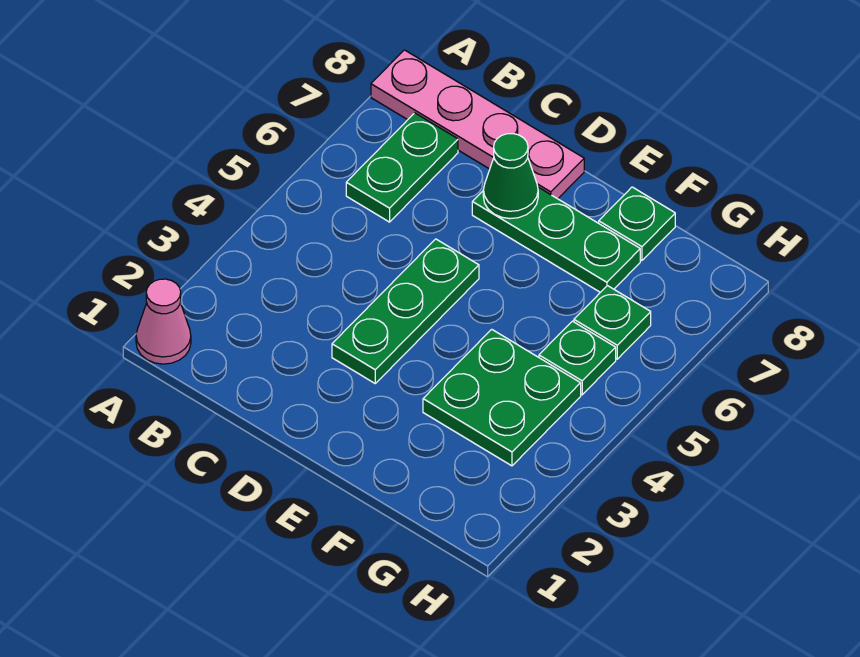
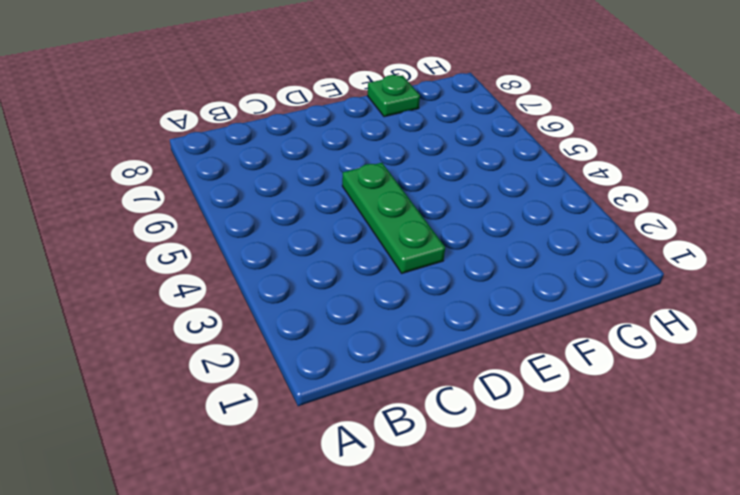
none -> pink cone A1 level 1
none -> pink plate A8:D8 level 1

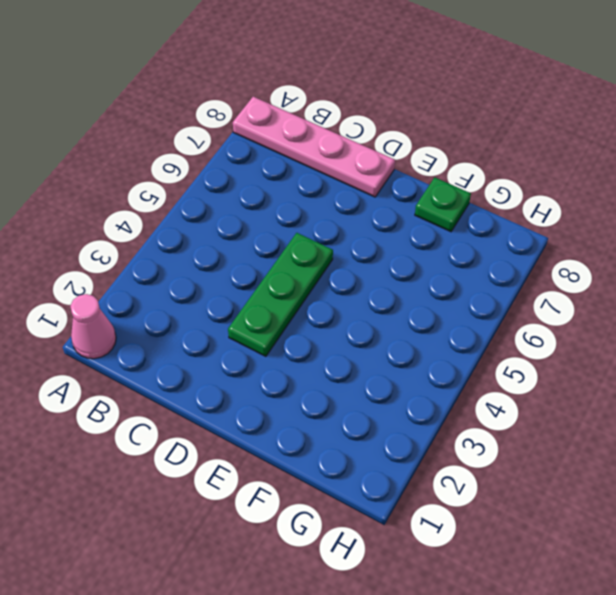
none -> green plate B6:B7 level 1
none -> green plate D7:F7 level 1

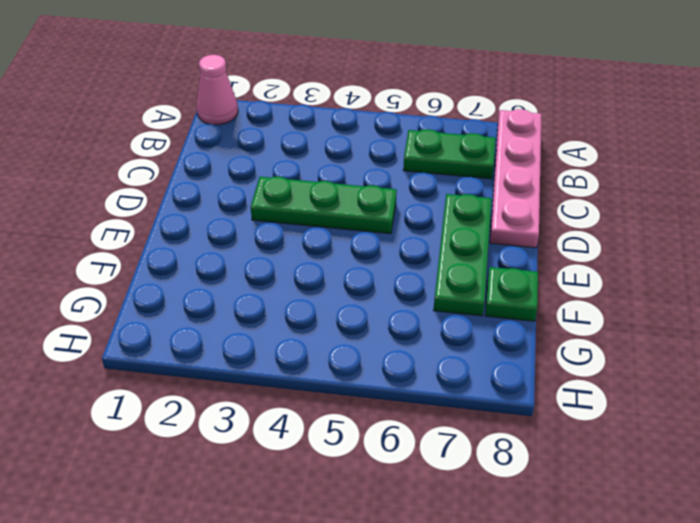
none -> green plate F3:G4 level 1
none -> green plate G5 level 1

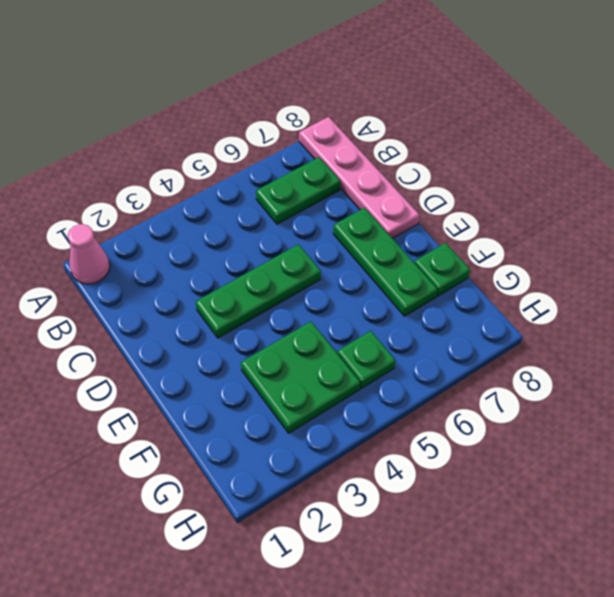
none -> green plate G6 level 1
none -> green cone D7 level 2

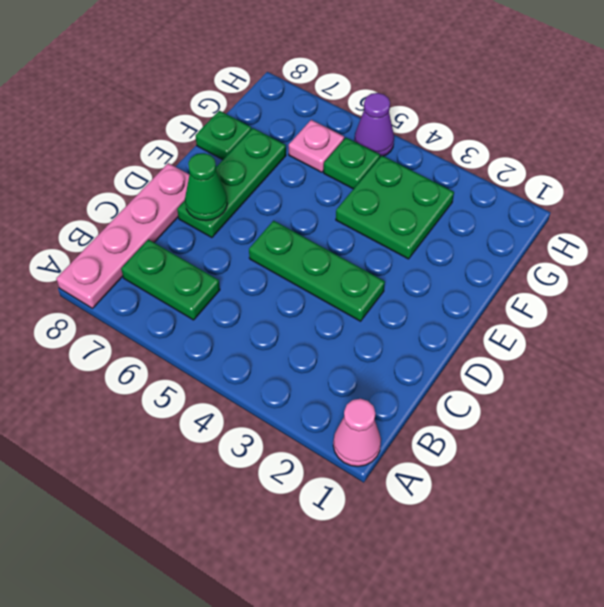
pink plate G6 level 1 -> green plate G6 level 1
purple cone H5 level 1 -> none

